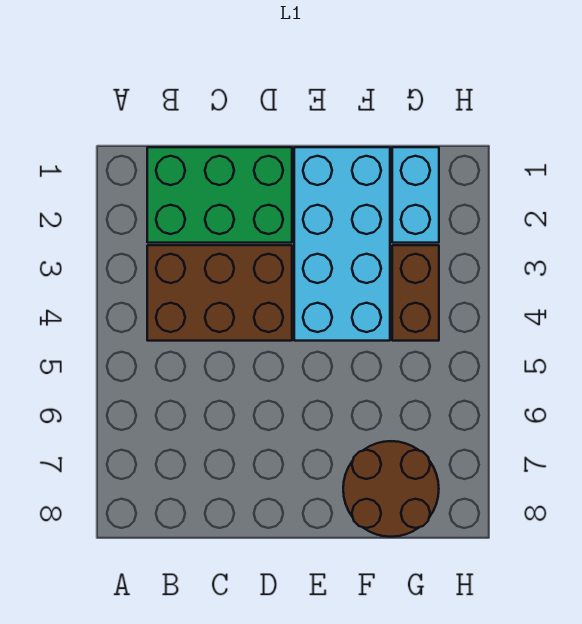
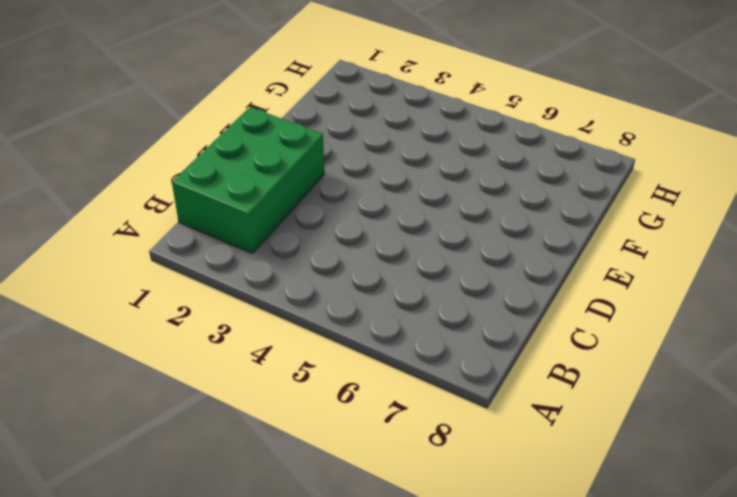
none -> brown brick B3:D4 level 1
none -> cyan brick E1:F4 level 1

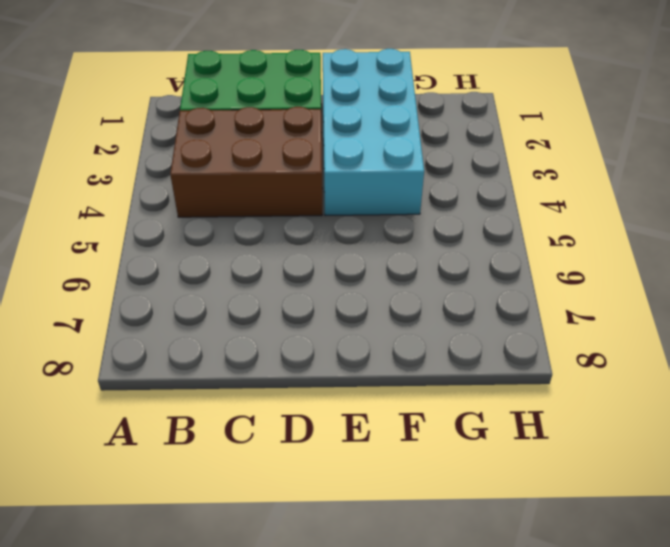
none -> brown round brick F7:G8 level 1
none -> cyan brick G1:G2 level 1

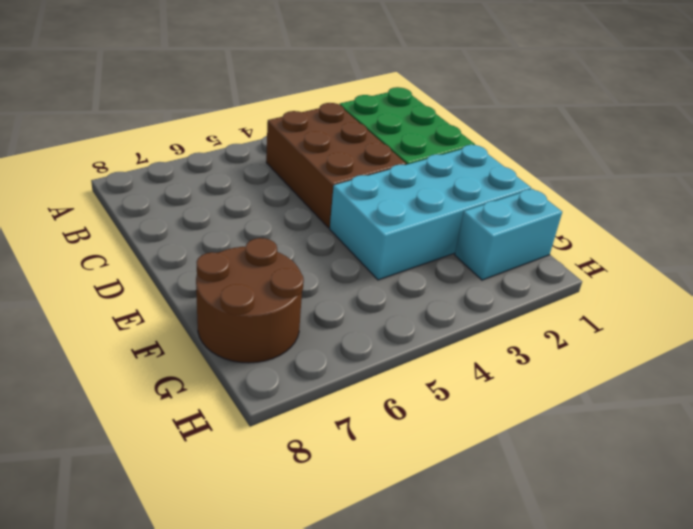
none -> brown brick G3:G4 level 1

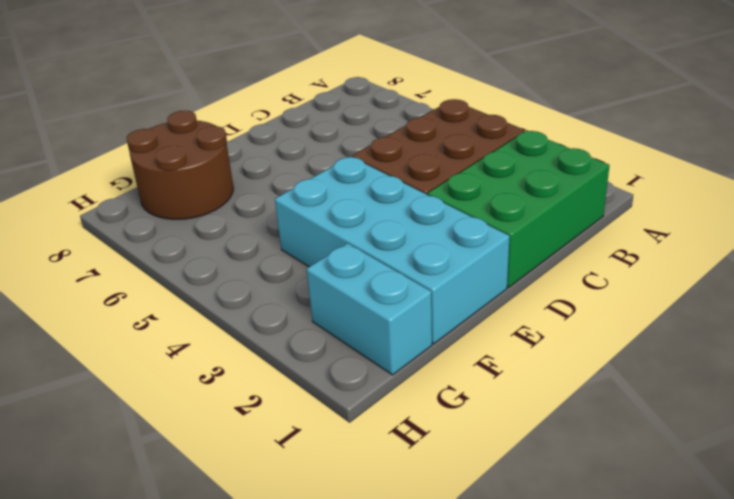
none -> brown brick G3:G4 level 1

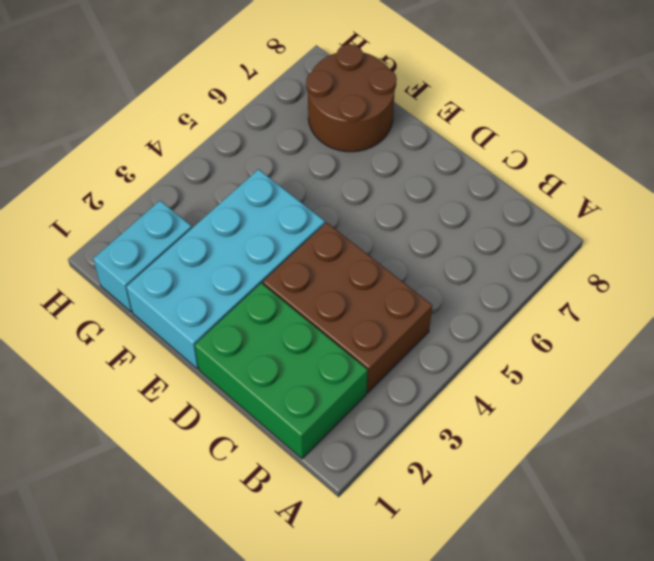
none -> brown brick G3:G4 level 1

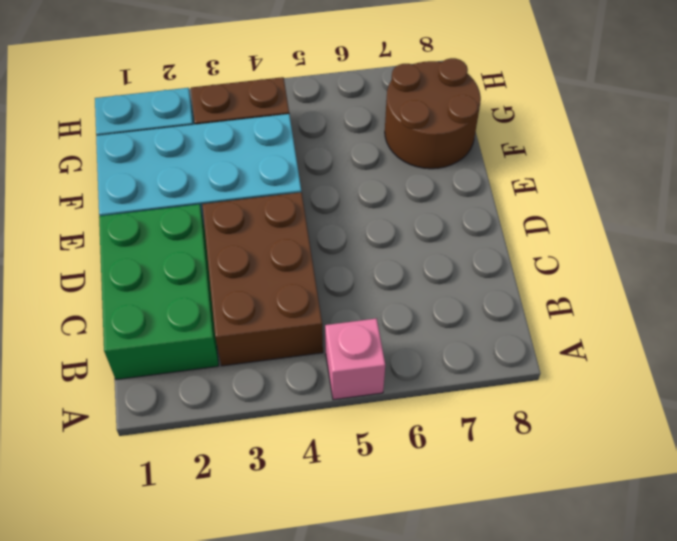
pink brick A5 level 1 -> none

